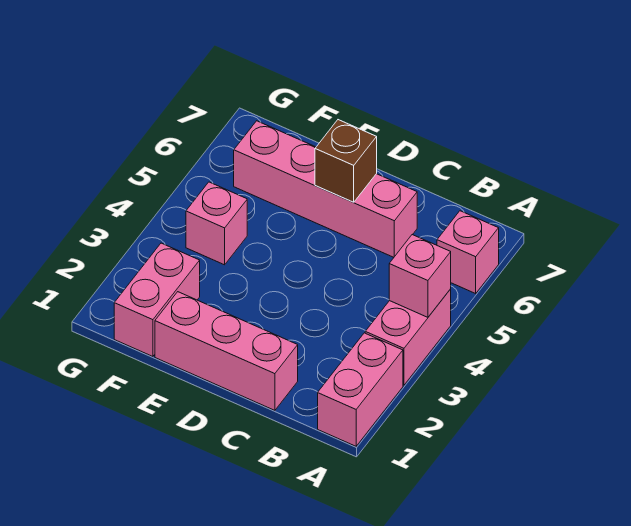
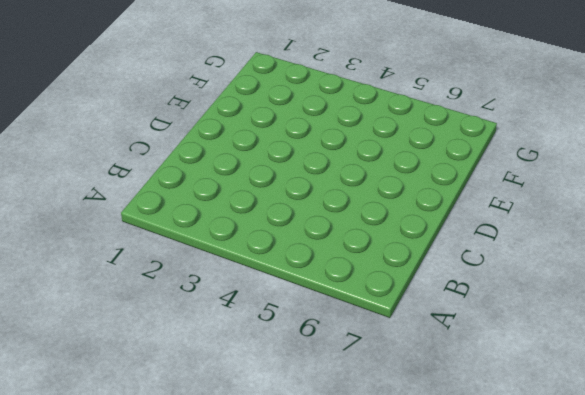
none -> pink brick A1:A2 level 1
none -> pink brick A3:A4 level 1

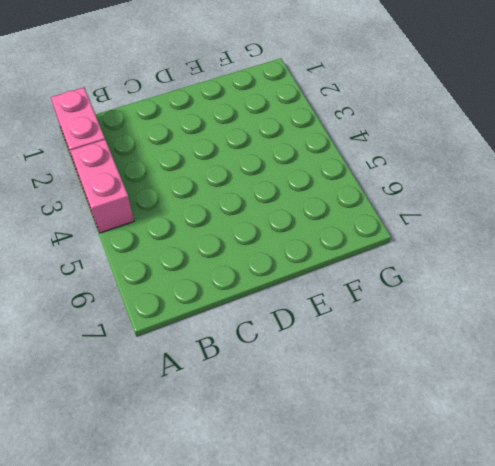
none -> pink brick A6 level 1
none -> pink brick C1:E1 level 1

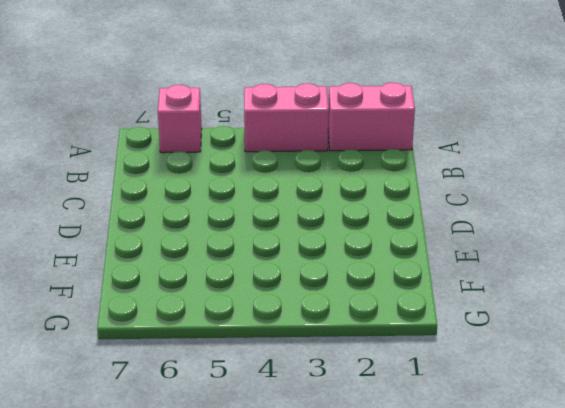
none -> pink brick C1:E1 level 1
none -> pink brick C6:F6 level 1

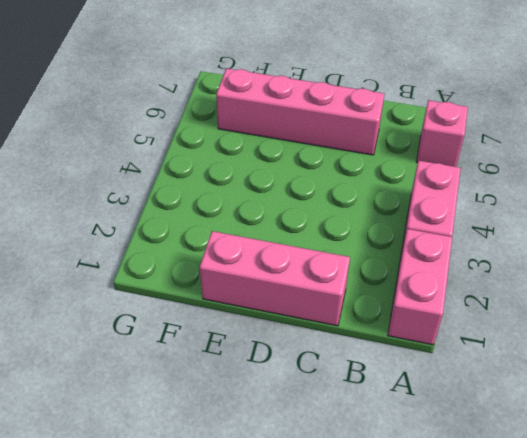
none -> pink brick F1:F2 level 1
none -> pink brick F4 level 1

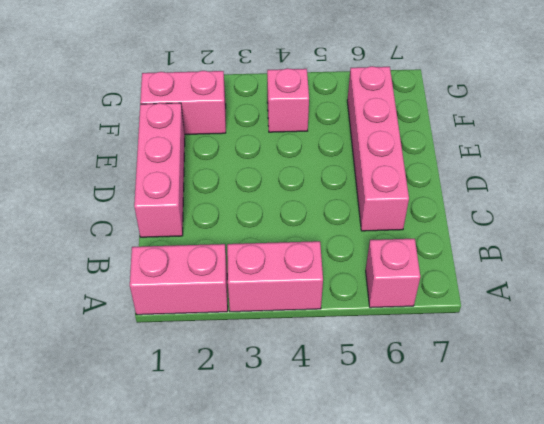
none -> pink brick A4 level 2
none -> brown brick D6 level 2

